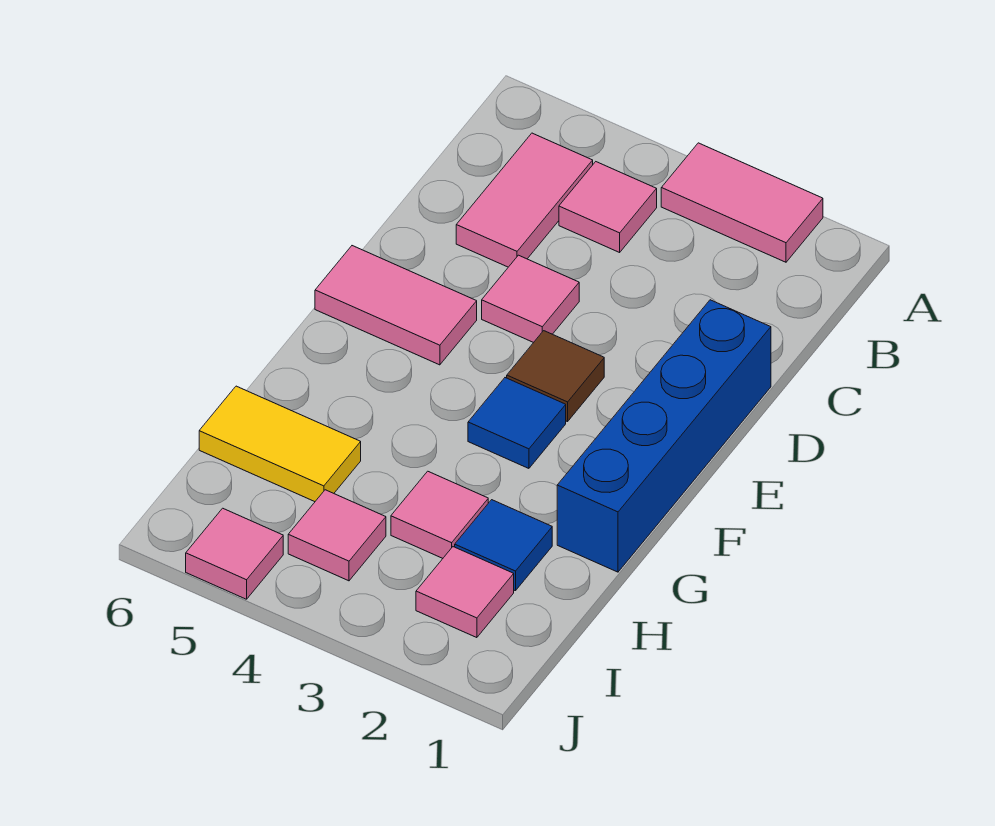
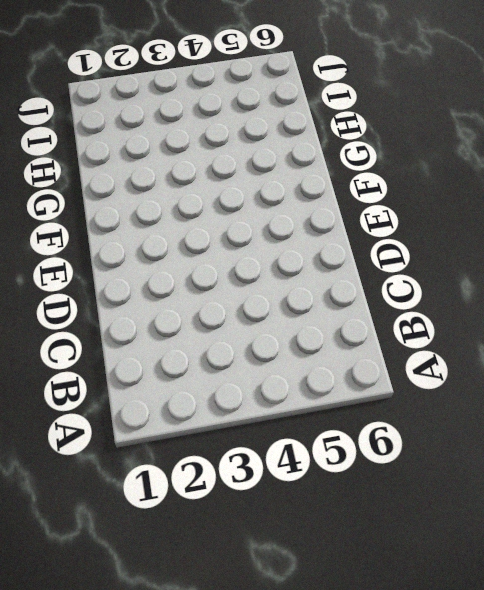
none -> pink tile A2:A3 level 1
none -> pink tile B4 level 1
none -> pink tile B5:C5 level 1

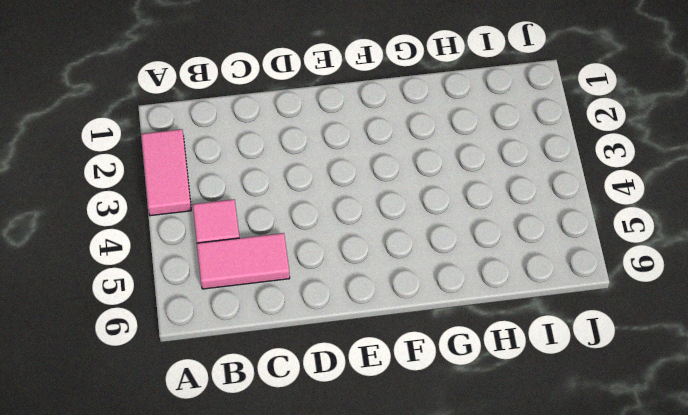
none -> blue brick D1:G1 level 1
none -> pink tile D4 level 1
none -> brown tile E3 level 1

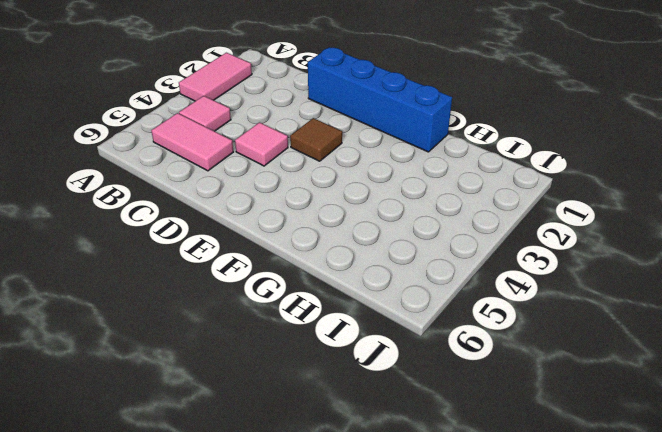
none -> pink tile E5:E6 level 1
none -> blue tile F3 level 1
none -> blue tile H2 level 1

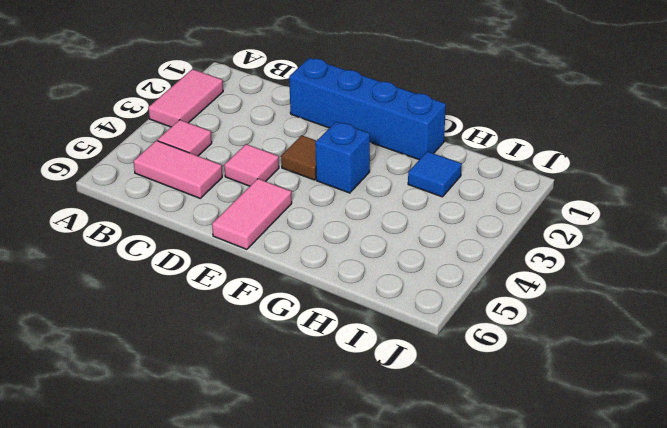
blue brick F3 level 1 -> blue tile F3 level 1
none -> pink tile H3 level 1
none -> yellow tile H5:H6 level 1
none -> pink tile I2 level 1

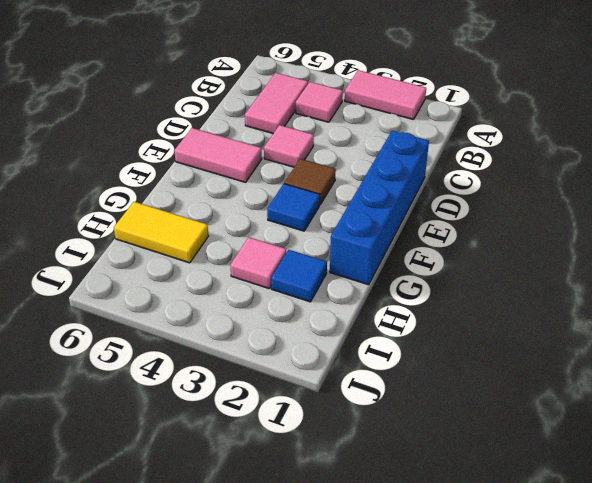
none -> pink tile I2 level 1
none -> pink tile I4 level 1
none -> pink tile J5 level 1

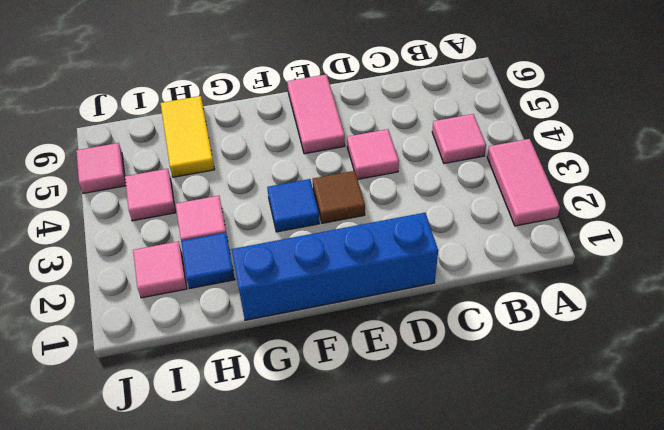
none -> pink tile B5:C5 level 1

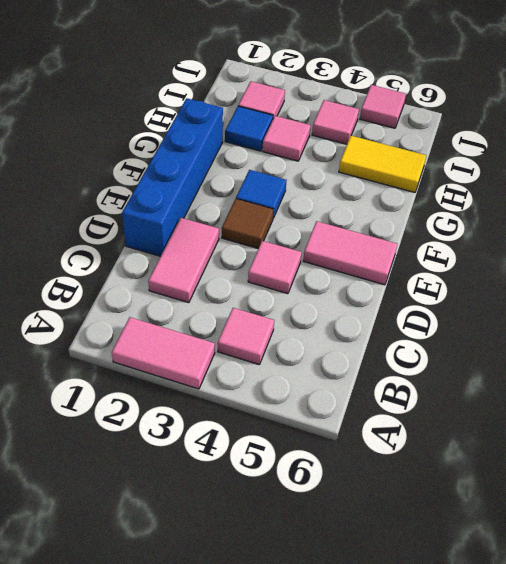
pink tile C2:D2 level 1 -> pink tile B5:C5 level 1

